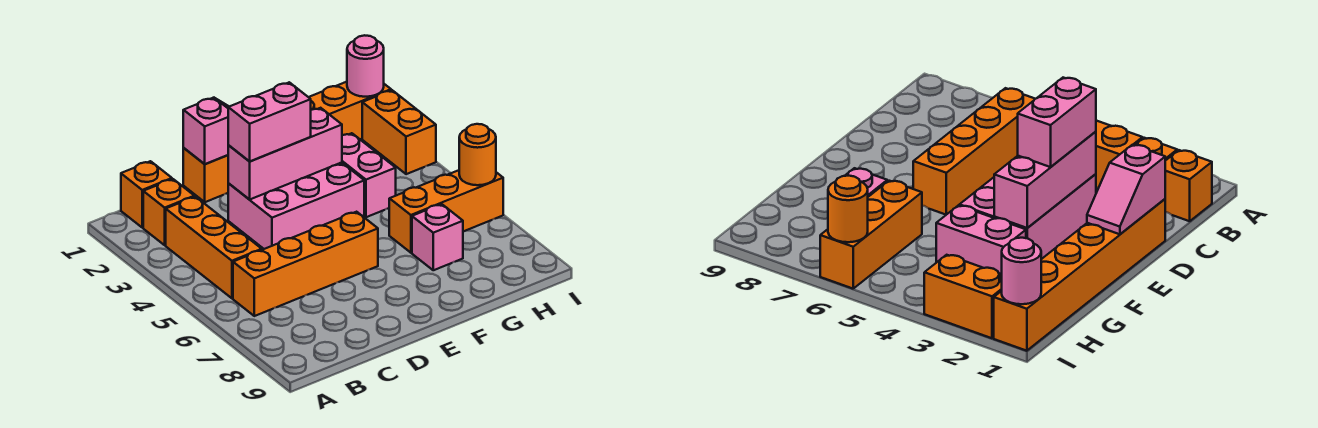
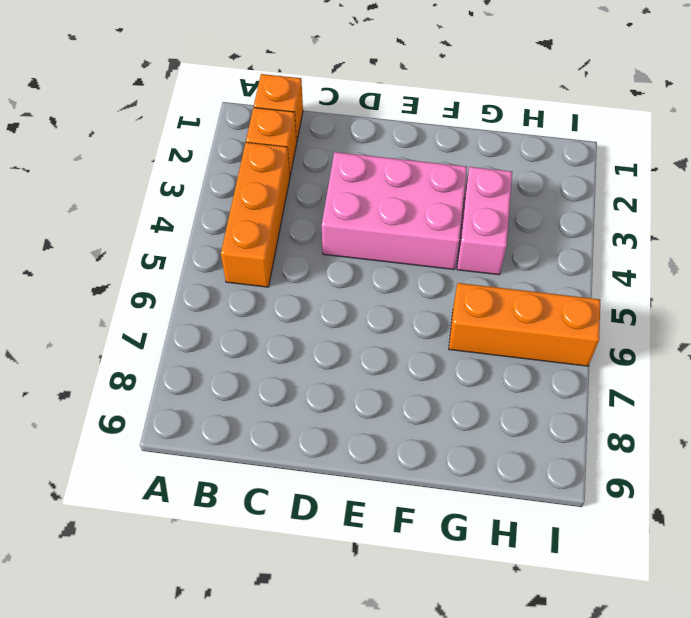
none -> orange brick B6:E6 level 1
none -> orange brick D1:I1 level 1
none -> pink brick G7 level 1

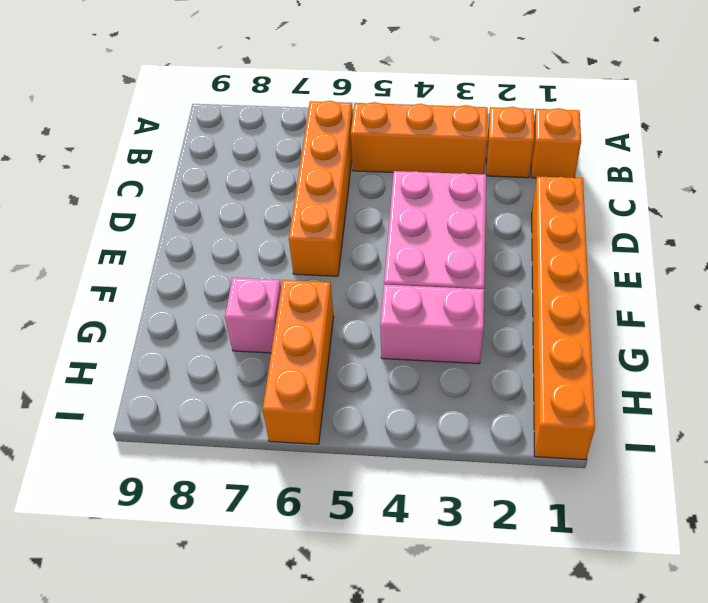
none -> orange brick I2:I3 level 1
none -> pink slope D1:E1 level 2 top D
none -> pink brick D3:F3 level 2

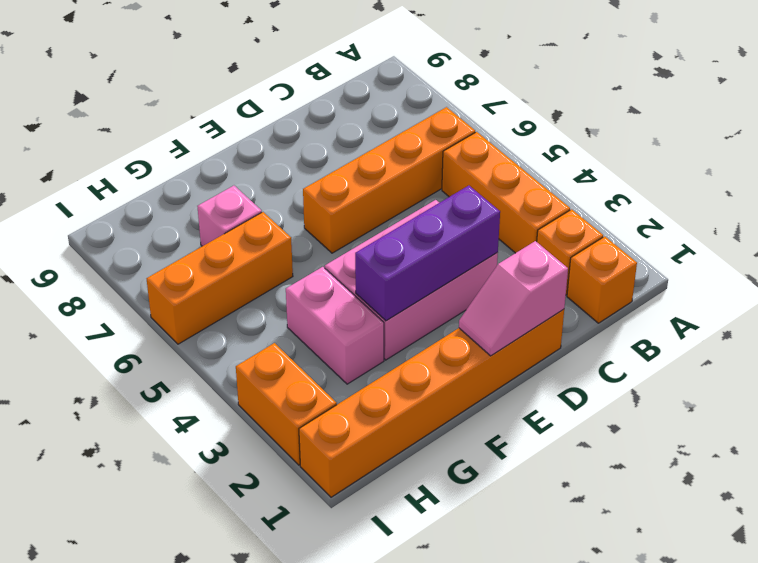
purple brick D3:F3 level 2 -> pink brick D3:F3 level 2
none -> pink round brick I1 level 2
none -> orange round brick I6 level 2
none -> pink brick D3:E3 level 3

